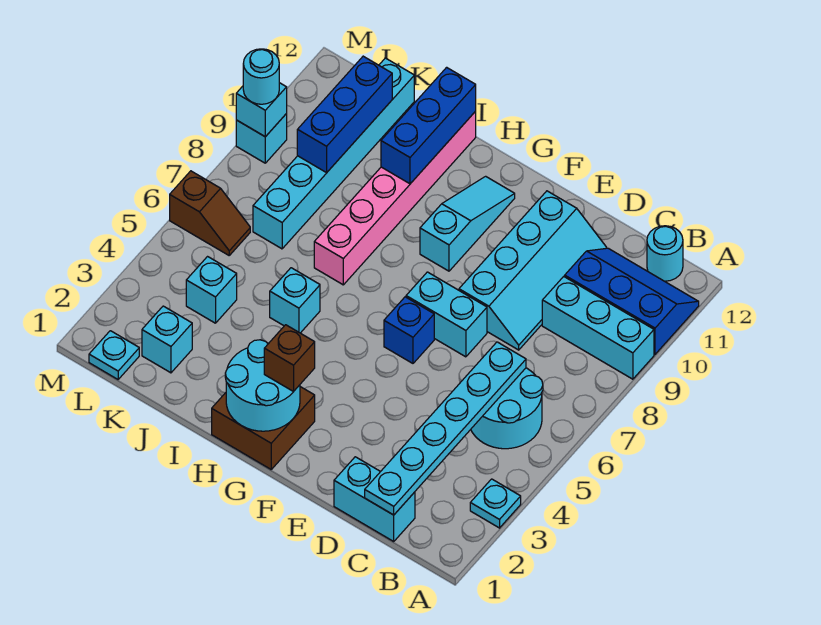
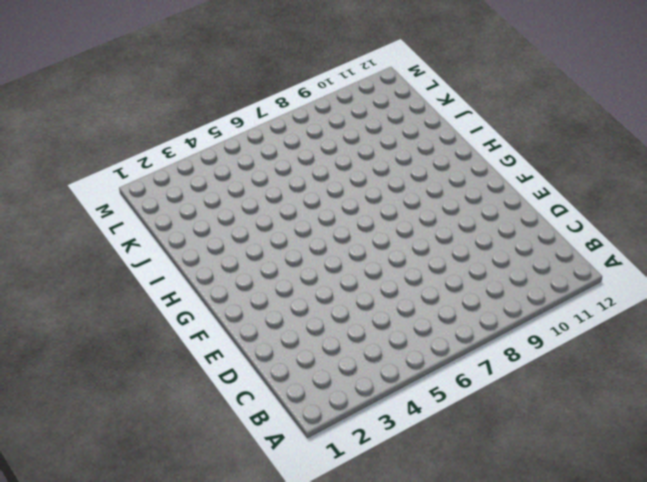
none -> cyan plate A3 level 1
none -> cyan brick A9:C9 level 1
none -> blue slope A10:C11 level 1 top 10

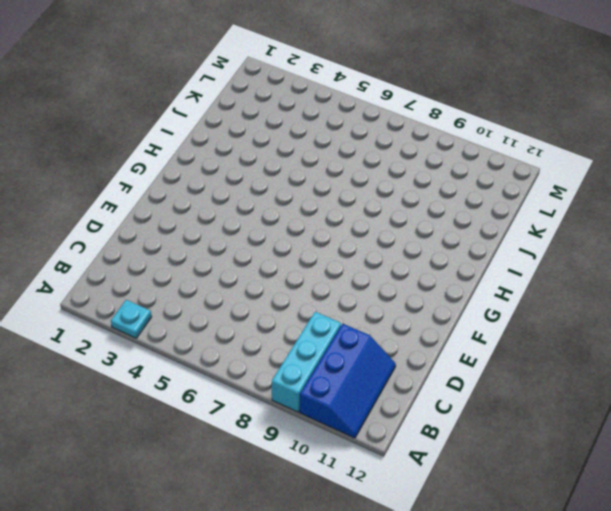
none -> cyan round brick B5:C6 level 1
none -> cyan round brick B12 level 1
none -> cyan brick C1:D1 level 1

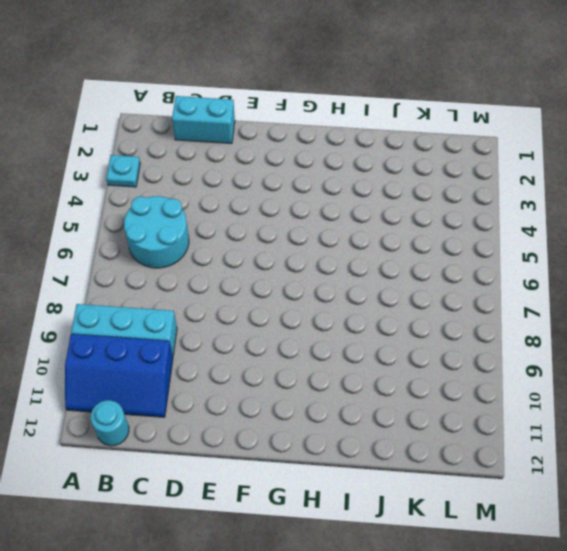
none -> cyan slope D8:E11 level 1 top E
none -> cyan brick E7:F7 level 1
none -> blue brick F6 level 1

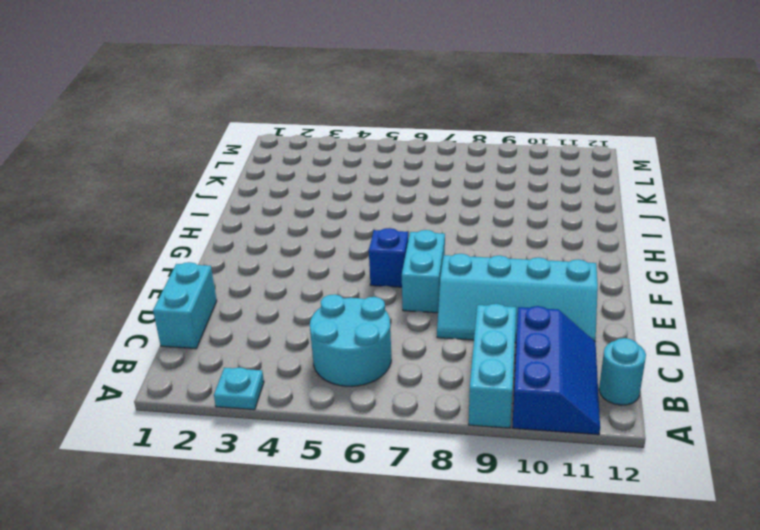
none -> brown brick G1:H2 level 1
none -> cyan slope G9:G11 level 1 top 9
none -> cyan brick I5 level 1

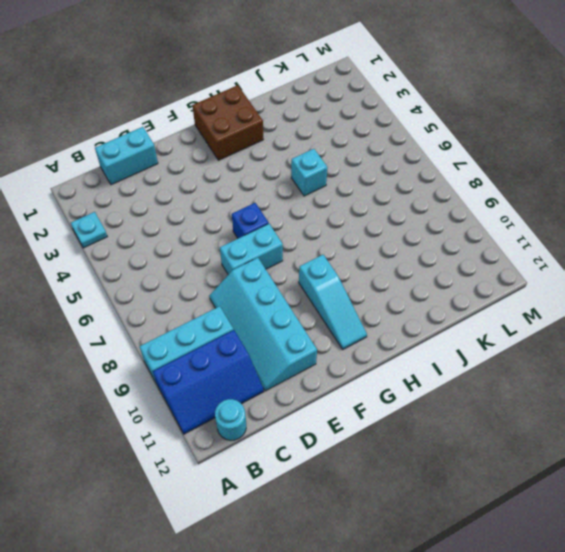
none -> cyan round brick B5:C6 level 1
none -> pink brick I7:I12 level 1
none -> cyan brick K2 level 1

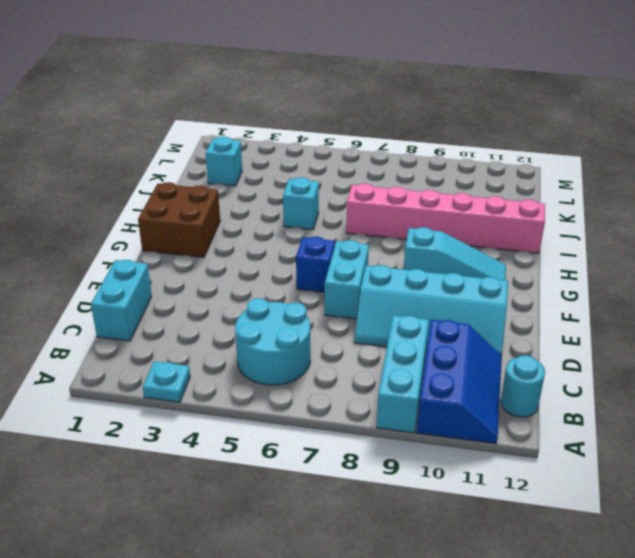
none -> cyan brick K4 level 1
none -> cyan brick K7:K12 level 1
none -> cyan plate L1 level 1

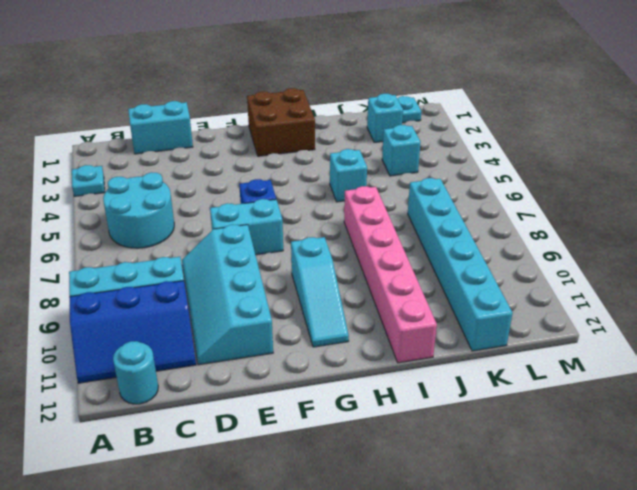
none -> brown slope L6:M6 level 1 top M
none -> cyan brick M9 level 1
none -> cyan plate C1:C6 level 2

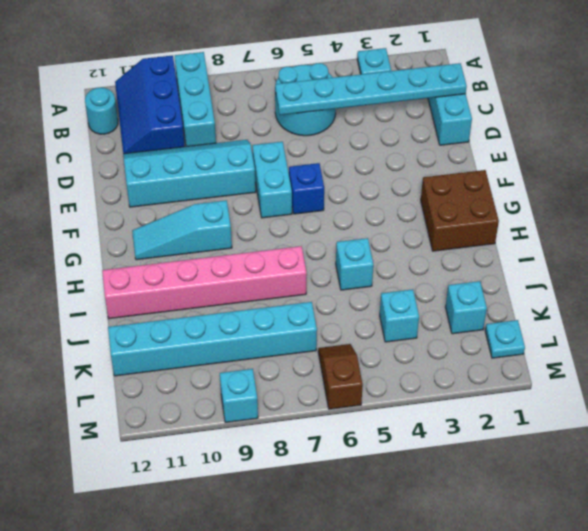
none -> cyan round brick G1:H2 level 2
none -> blue brick I10:I12 level 2
none -> blue brick K9:K11 level 2

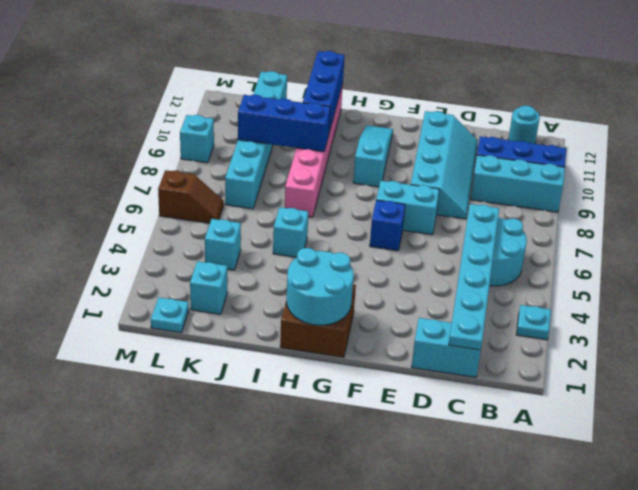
blue brick I9:K9 level 2 -> blue brick K9:K11 level 2
none -> cyan brick M9 level 2
none -> brown brick G2 level 3
none -> cyan round brick M9 level 3

